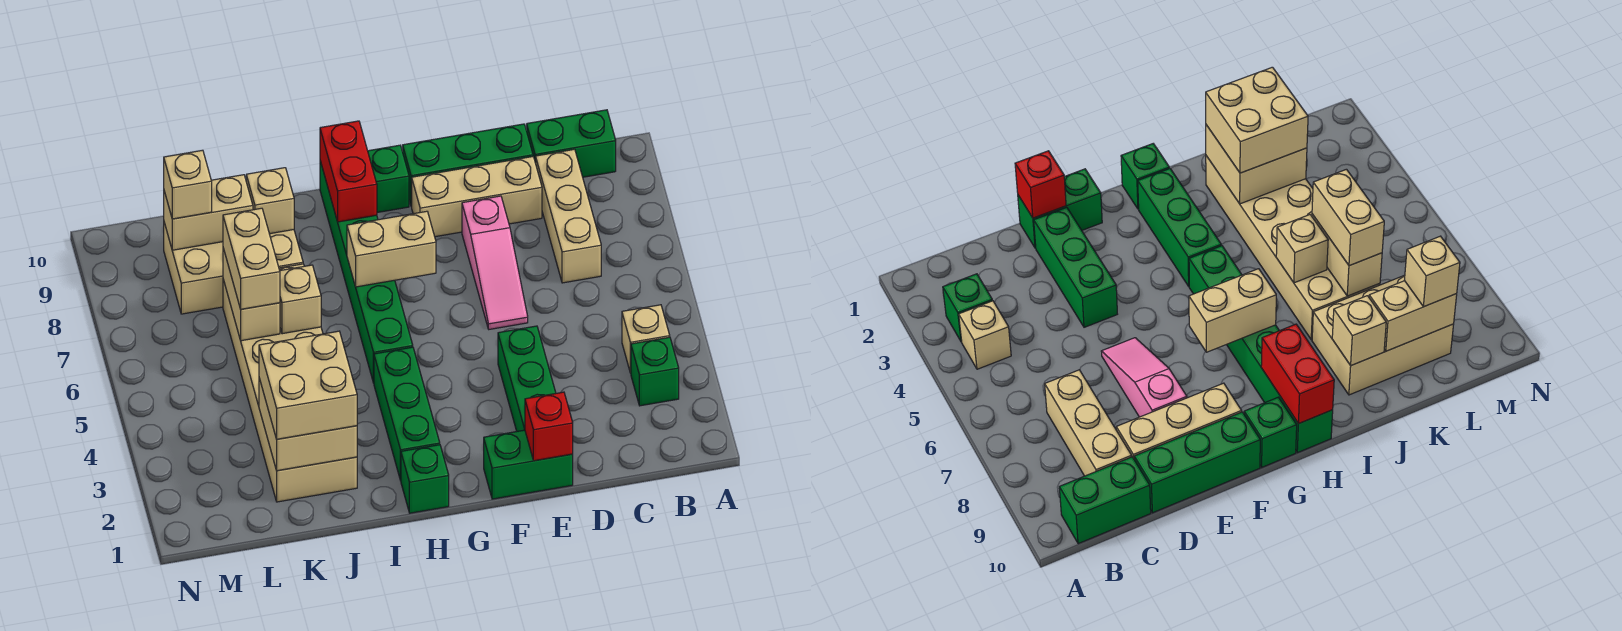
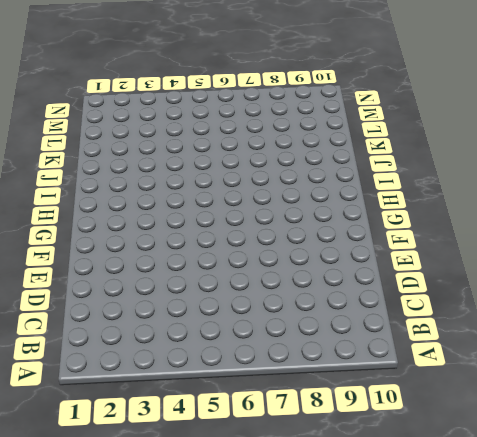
none -> green brick B3 level 1
none -> tan brick B4 level 1
none -> green brick B10:C10 level 1

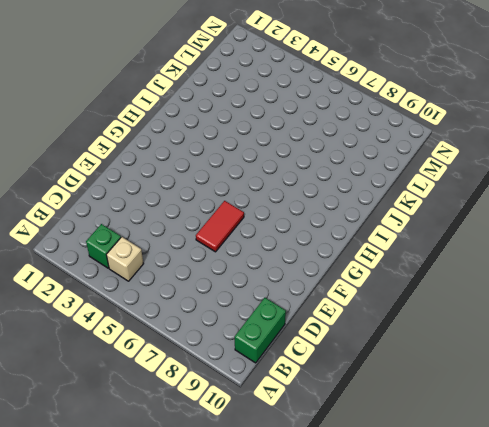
red tile E6:F6 level 1 -> pink slope E6:E8 level 1 top 8
none -> tan brick C7:C9 level 1
none -> tan brick D9:F9 level 1
none -> green brick D10:F10 level 1

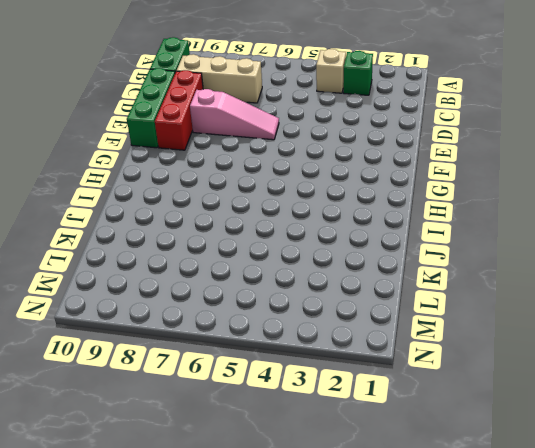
red brick D9:F9 level 1 -> tan brick D9:F9 level 1
none -> green brick E1:F1 level 1
none -> green brick E2:E4 level 1
none -> green brick G10 level 1

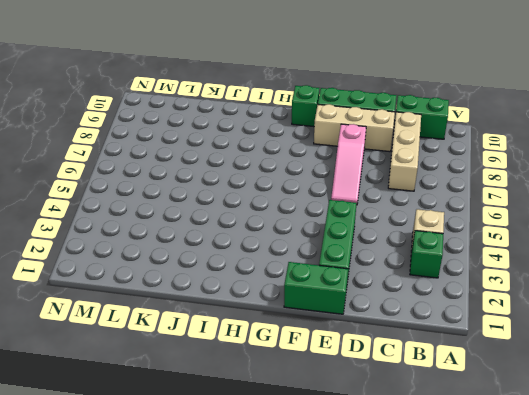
none -> green brick H1 level 1
none -> green brick H2:H4 level 1
none -> green brick H5:H10 level 1

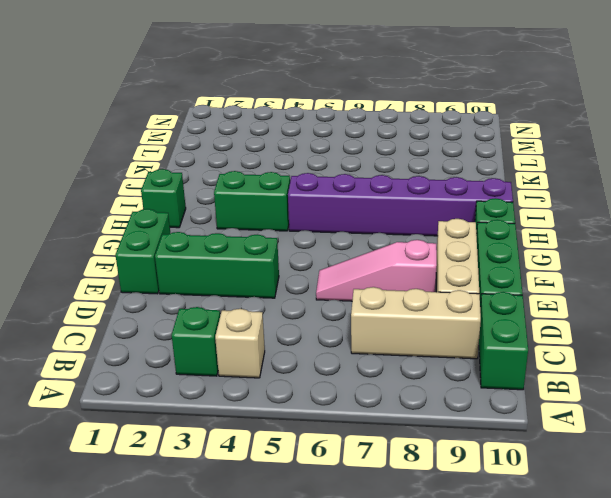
green brick H3:H4 level 1 -> green brick H2:H4 level 1
purple brick H5:H10 level 1 -> green brick H5:H10 level 1
none -> tan brick J2:K7 level 1
none -> tan brick J8:L9 level 1
none -> red brick E1 level 2

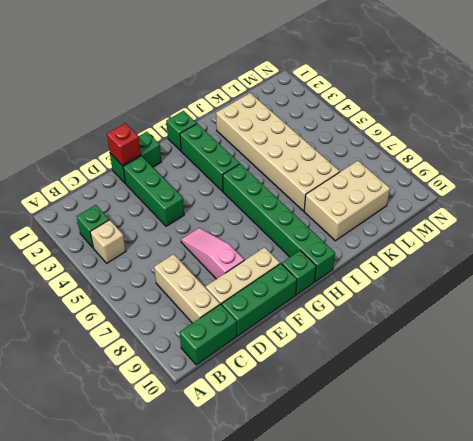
none -> tan brick G7:H7 level 2
none -> red brick H9:H10 level 2
none -> tan brick J2:K3 level 2

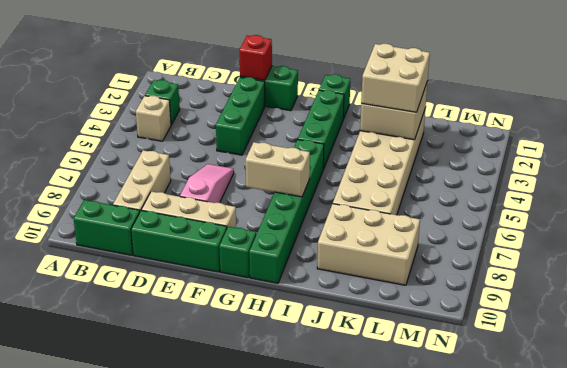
none -> red brick H9:H10 level 2
none -> tan brick J6 level 2
none -> tan brick J9 level 2

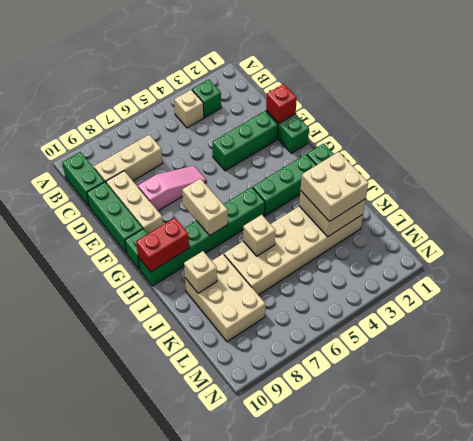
none -> tan brick K6:K7 level 2
none -> tan brick K9:L9 level 2
none -> tan brick K6:K7 level 3

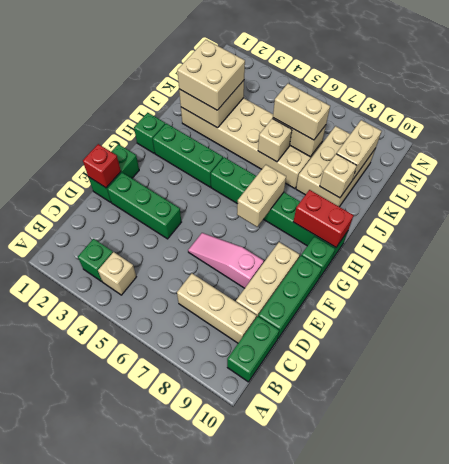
none -> tan brick L9 level 3

